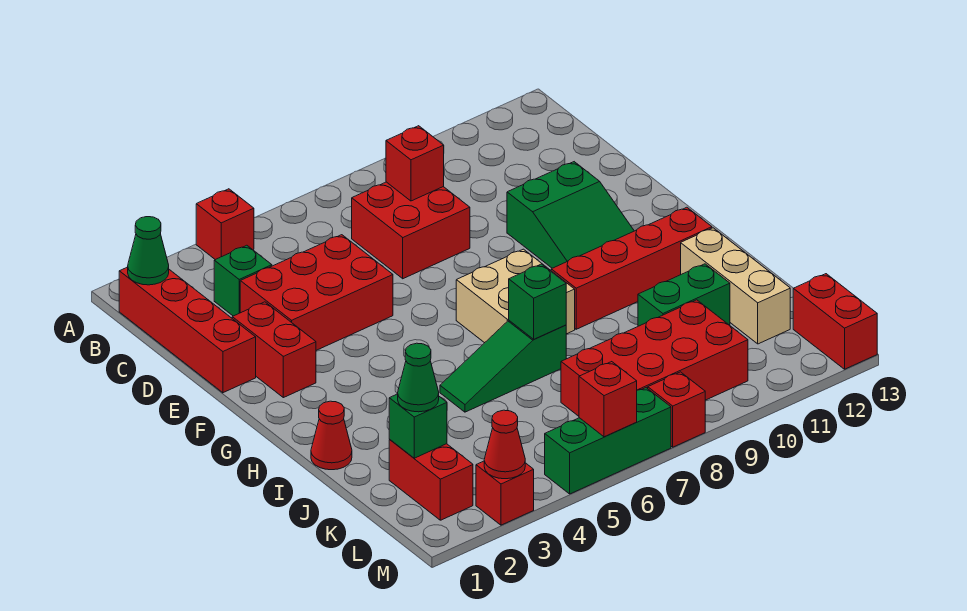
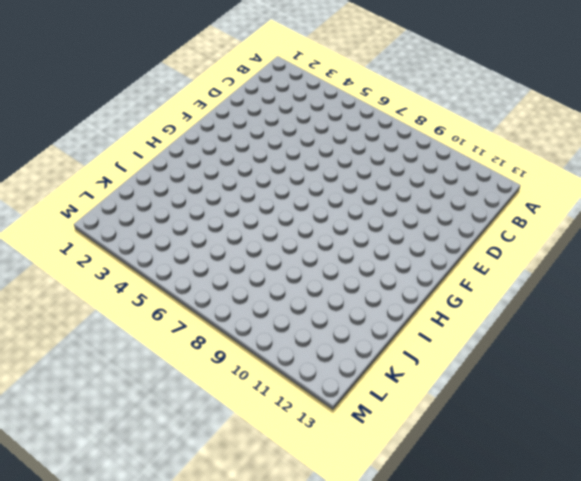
none -> red brick A4 level 1
none -> red brick B1:E1 level 1
none -> green brick C3 level 1

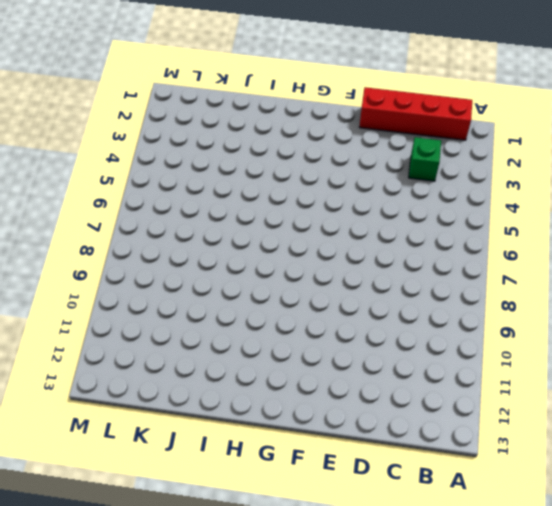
none -> red brick A4 level 1
none -> red brick C7:D8 level 1
none -> red brick D3:E5 level 1

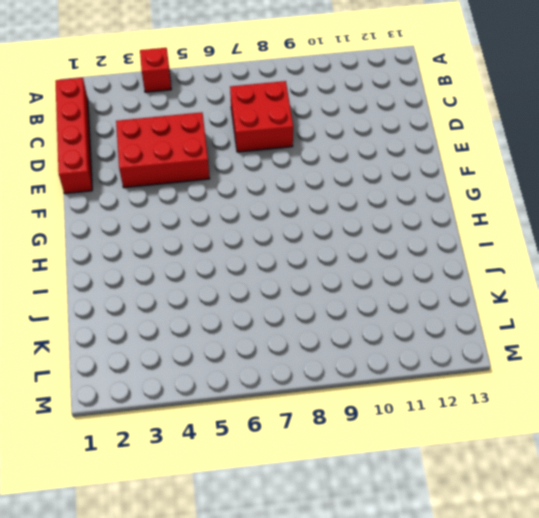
none -> green brick C3 level 1
none -> red brick E2:F2 level 1
none -> green slope E10:G11 level 1 top E

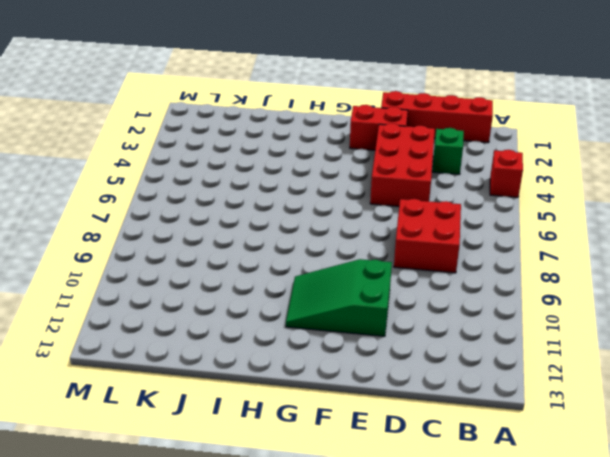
none -> tan brick G7:H8 level 1
none -> red brick H9:H12 level 1
none -> red cone I1 level 1

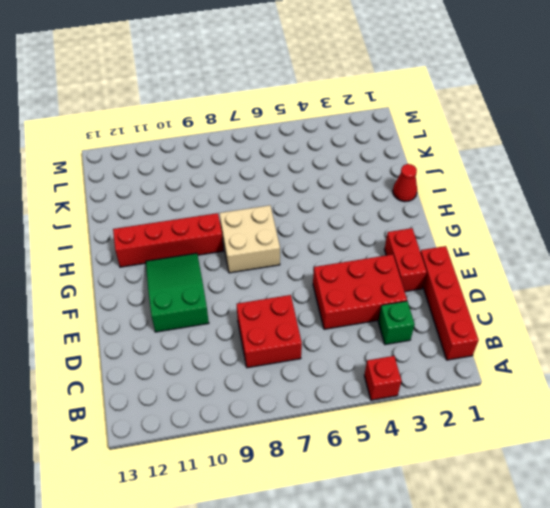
none -> green slope I5:I7 level 1 top 7
none -> tan brick I12:K12 level 1
none -> green brick J10:J11 level 1

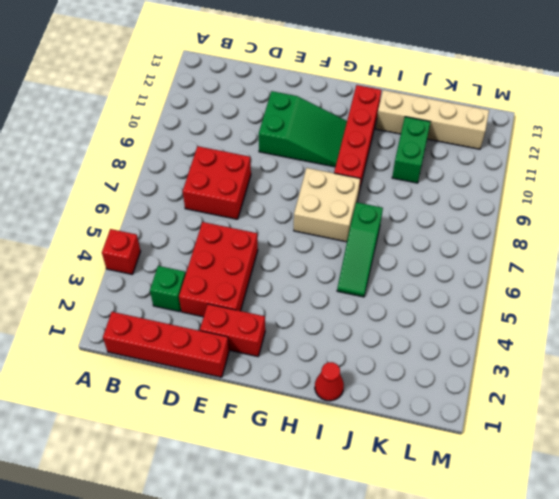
tan brick I12:L12 level 1 -> tan brick I12:K12 level 1
none -> red brick K2:L2 level 1
none -> red brick K7:L10 level 1
none -> red brick L13:M13 level 1

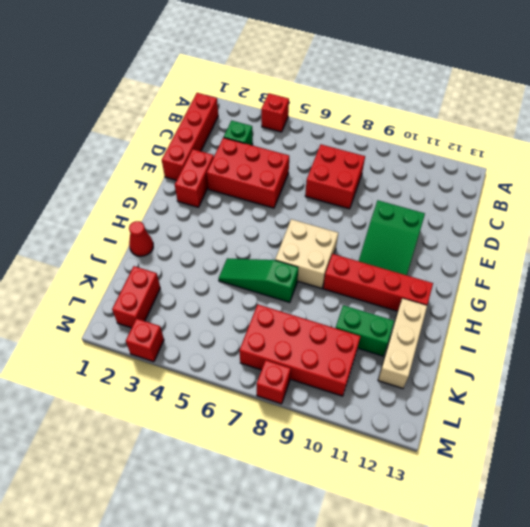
none -> red brick L13:M13 level 1
none -> green brick M5:M7 level 1
none -> green cone B1 level 2

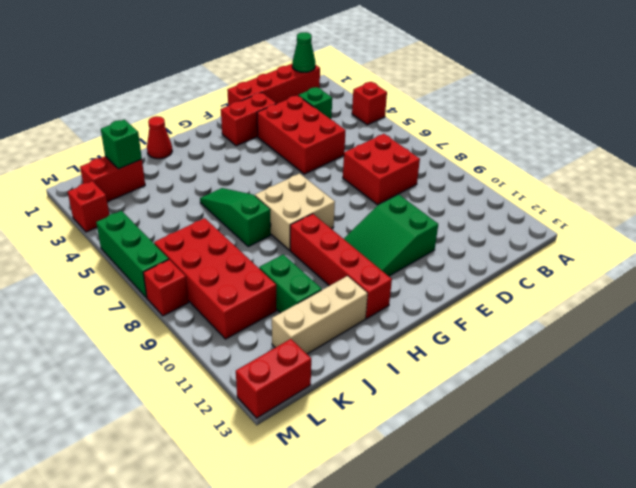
none -> red brick C8 level 2
none -> green brick I7 level 2
none -> red cone M3 level 2

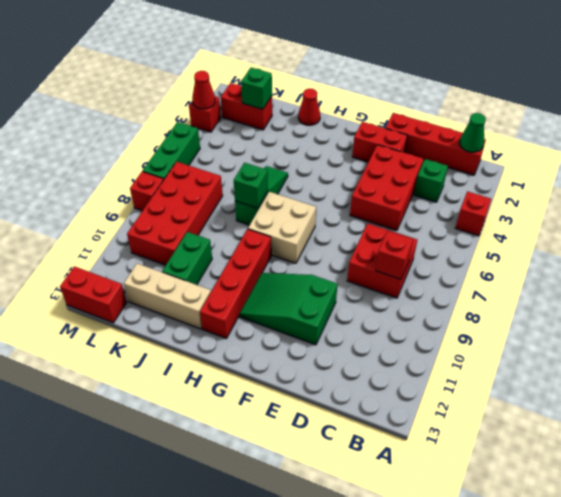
none -> red brick M6 level 2
none -> green cone K2 level 3

